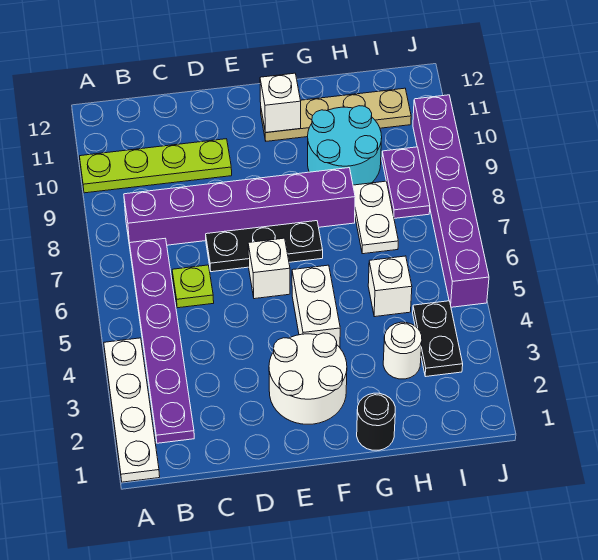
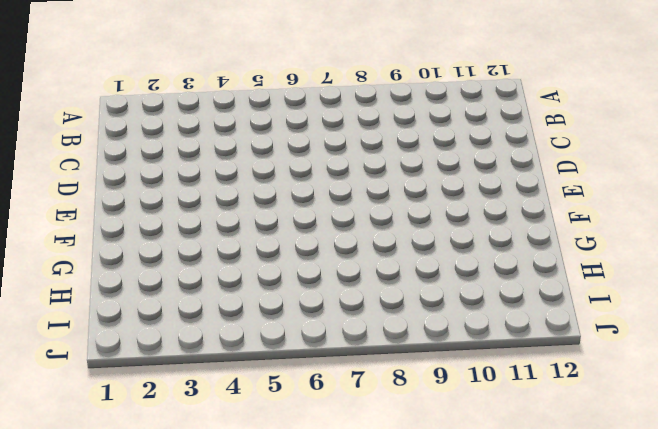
none -> white plate A1:A4 level 1
none -> lime plate A10:D10 level 1
none -> purple plate B2:B7 level 1

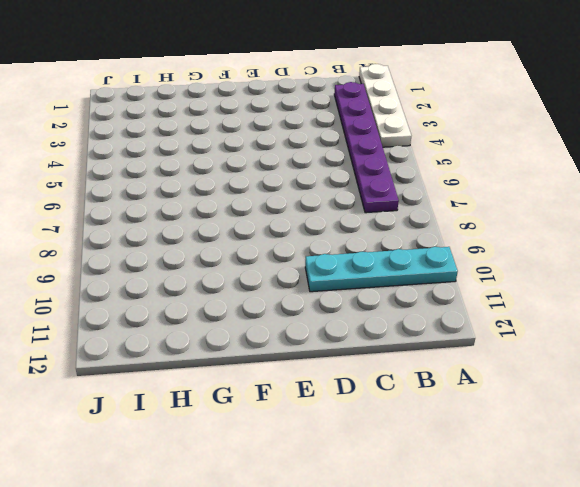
cyan plate A10:D10 level 1 -> lime plate A10:D10 level 1
none -> purple brick B8:G8 level 1
none -> lime plate C6 level 1
none -> black plate D7:F7 level 1

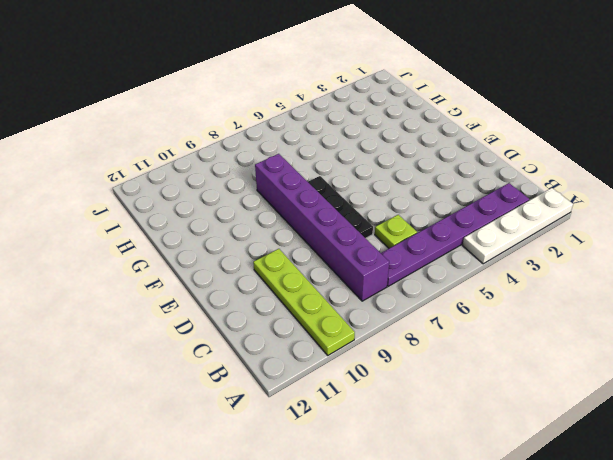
none -> white round brick E2:F3 level 1
none -> white brick E6 level 1
none -> white brick F4:F5 level 1

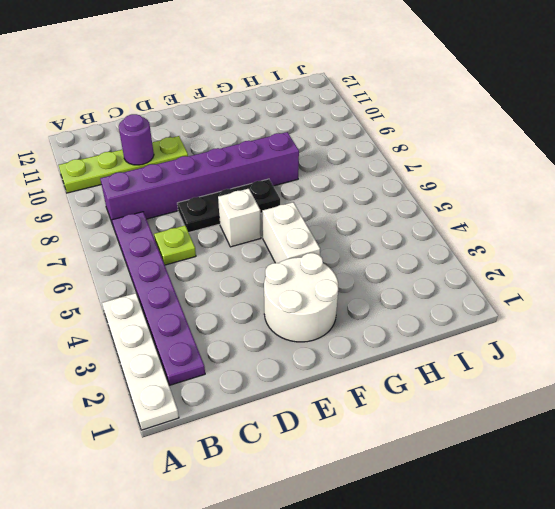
purple round brick C10 level 2 -> none
none -> tan plate F11:I11 level 1
none -> black round brick G1 level 1
none -> cyan round brick G9:H10 level 1

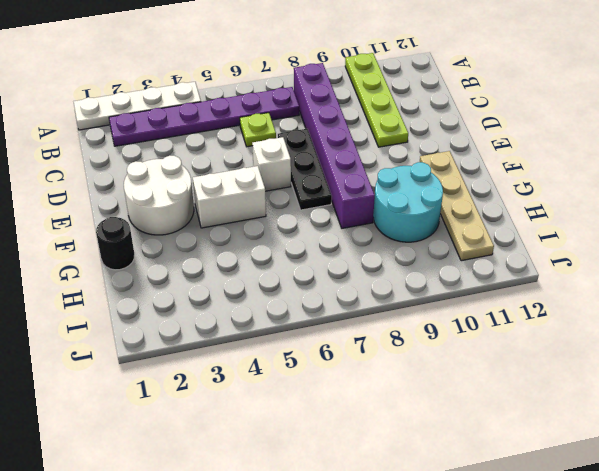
none -> white round brick H3 level 1
none -> white brick H5 level 1
none -> white plate H7:H8 level 1

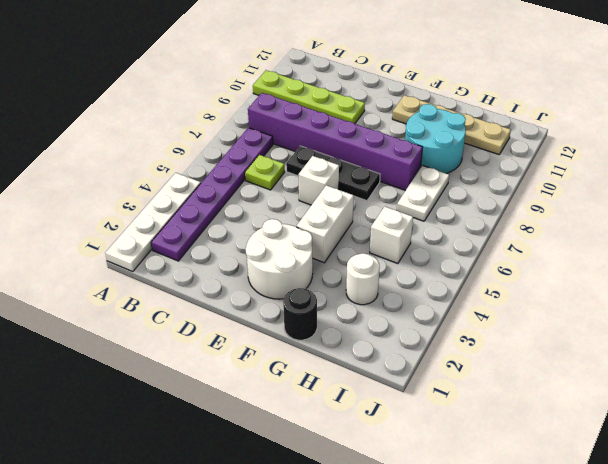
none -> black plate I3:I4 level 1
none -> purple plate I8:I9 level 1
none -> purple brick J5:J10 level 1

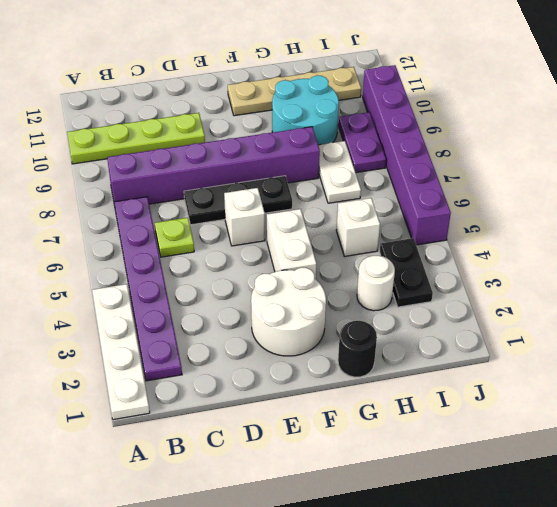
none -> white brick F11 level 2

